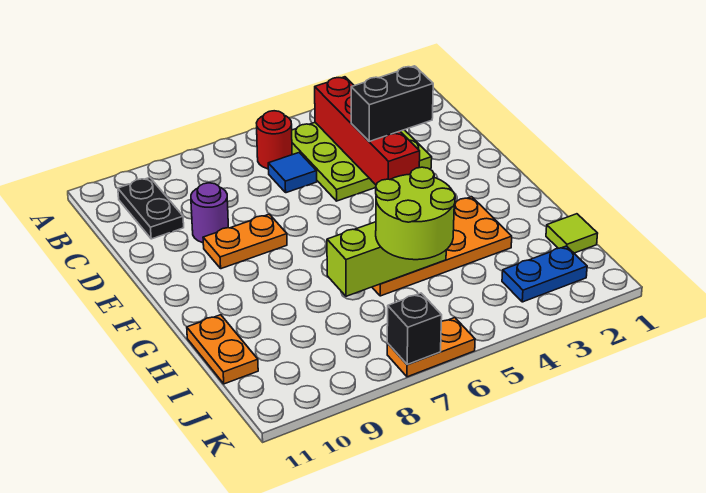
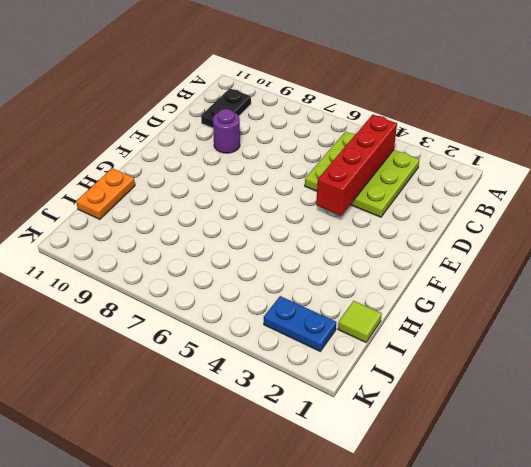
none -> red round brick B6 level 1
none -> blue tile C6 level 1
none -> orange plate E8:E9 level 1

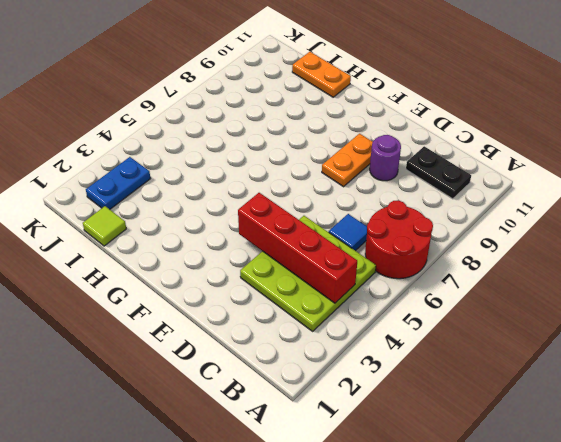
red round brick A6:B7 level 1 -> red round brick B6 level 1
none -> orange plate G3:H6 level 1
none -> orange plate K6:K7 level 1
none -> lime brick H5:H7 level 2

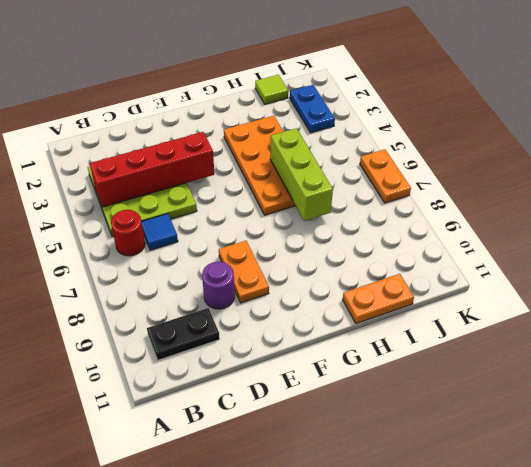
none -> black brick K7 level 2
none -> black brick D3:D4 level 3
none -> lime round brick H5:I6 level 3

